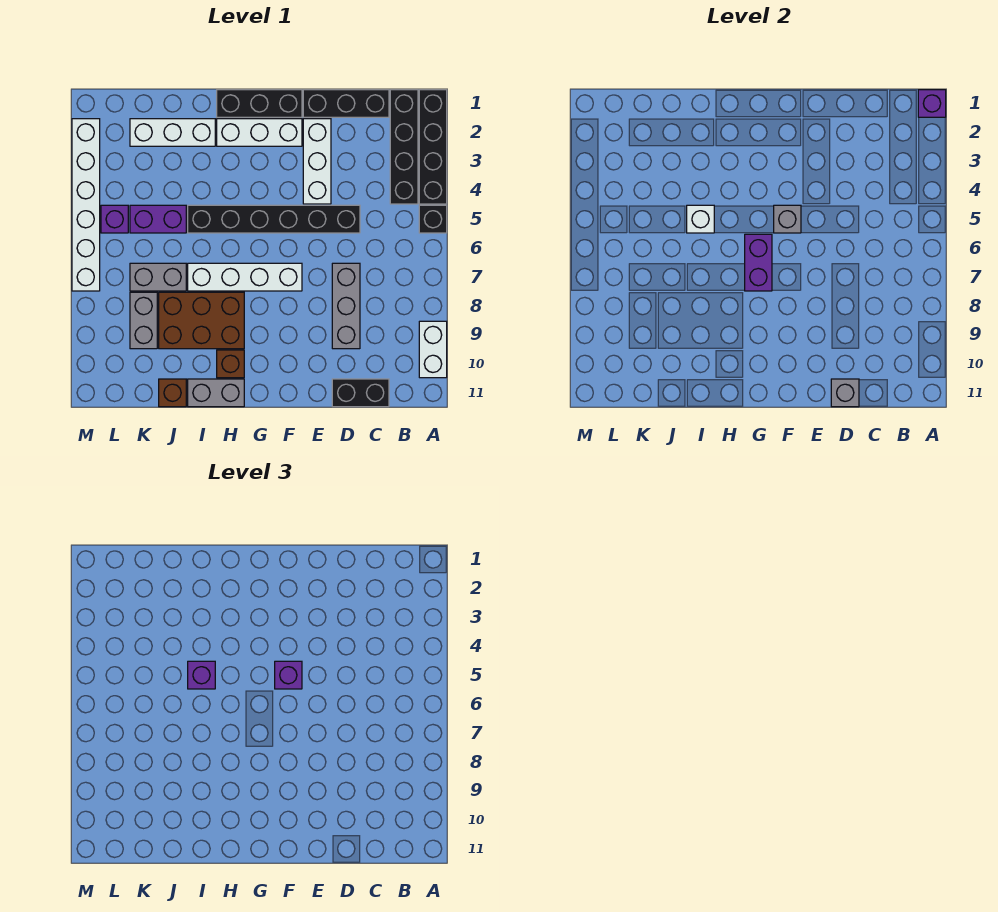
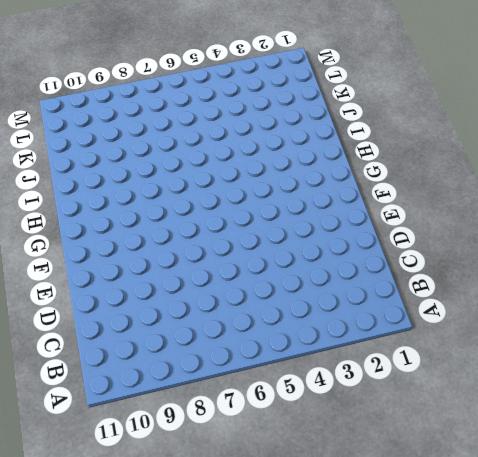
none -> black brick A1:A4 level 1
none -> black brick A5 level 1
none -> white brick A9:A10 level 1

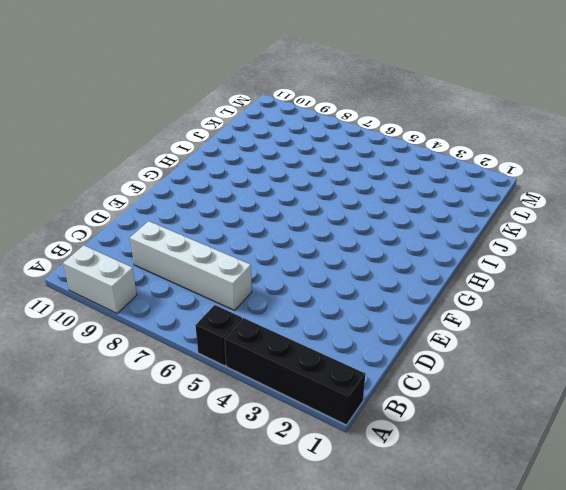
white brick C6:C9 level 1 -> white brick F7:I7 level 1
none -> black brick B1:B4 level 1
none -> black brick C1:E1 level 1
none -> black brick C11:D11 level 1

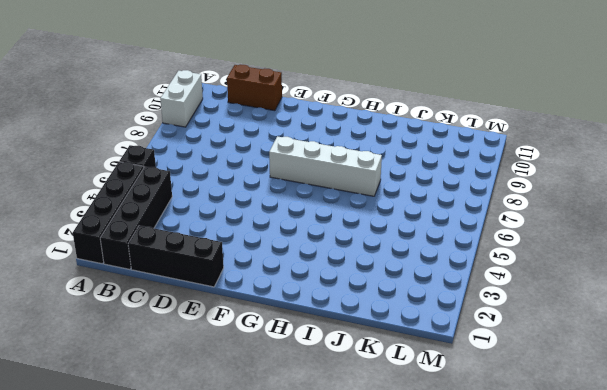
brown brick C11:D11 level 1 -> black brick C11:D11 level 1
none -> black brick D5:I5 level 1
none -> grey brick D7:D9 level 1
none -> white brick E2:E4 level 1

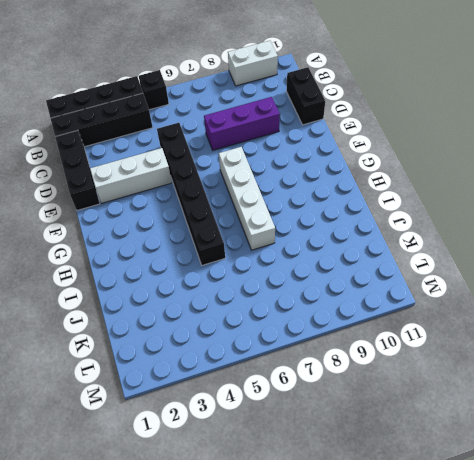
purple brick D7:D9 level 1 -> grey brick D7:D9 level 1
none -> black brick F1:H1 level 1
none -> white brick F2:H2 level 1
none -> brown brick H8:J9 level 1

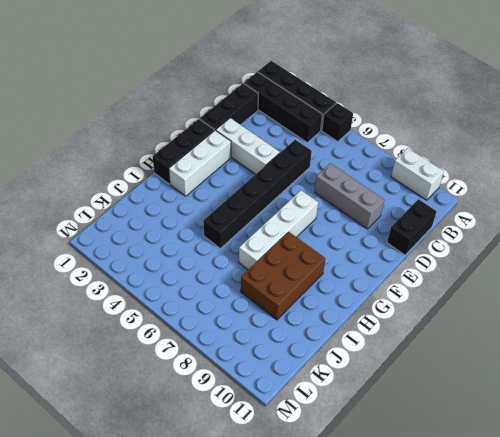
none -> brown brick H10 level 1
none -> grey brick H11:I11 level 1
none -> white brick I2:K2 level 1

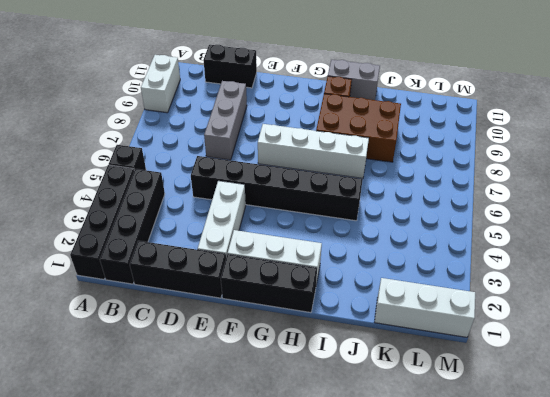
white brick K1:M1 level 1 -> white brick I2:K2 level 1
none -> purple brick J5:K5 level 1
none -> grey brick J7:K7 level 1
none -> brown brick J11 level 1

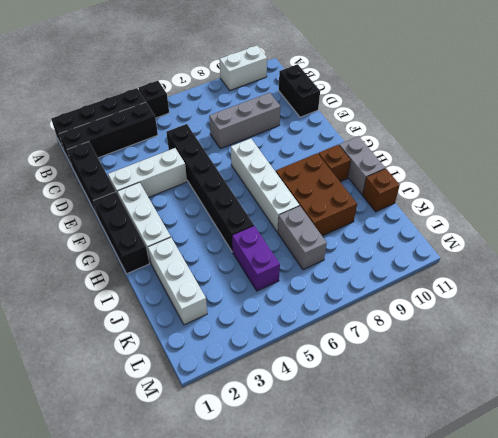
none -> grey brick K8:K9 level 1
none -> purple brick L5 level 1
none -> white brick M2:M7 level 1

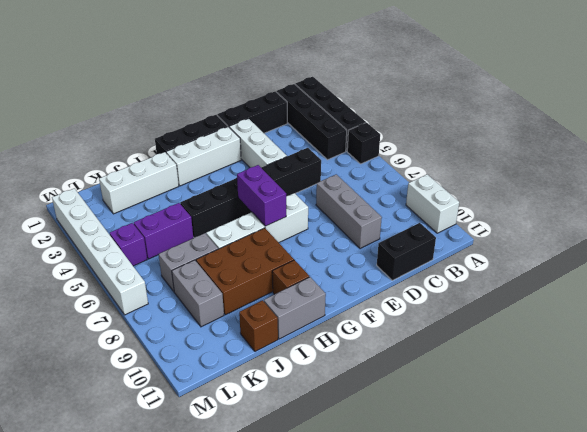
none -> purple brick A1 level 2
none -> grey brick D11 level 2
none -> grey brick F5 level 2

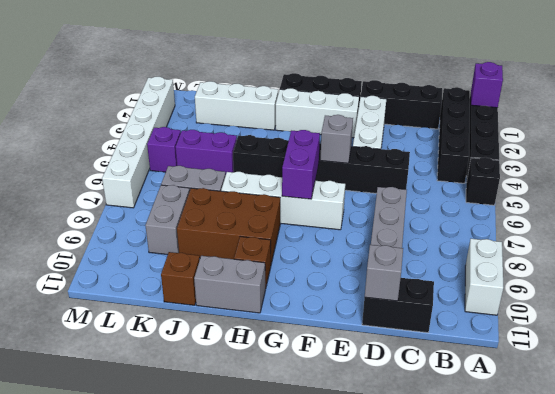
none -> white brick I5 level 2
none -> purple brick F5 level 3
none -> purple brick I5 level 3

